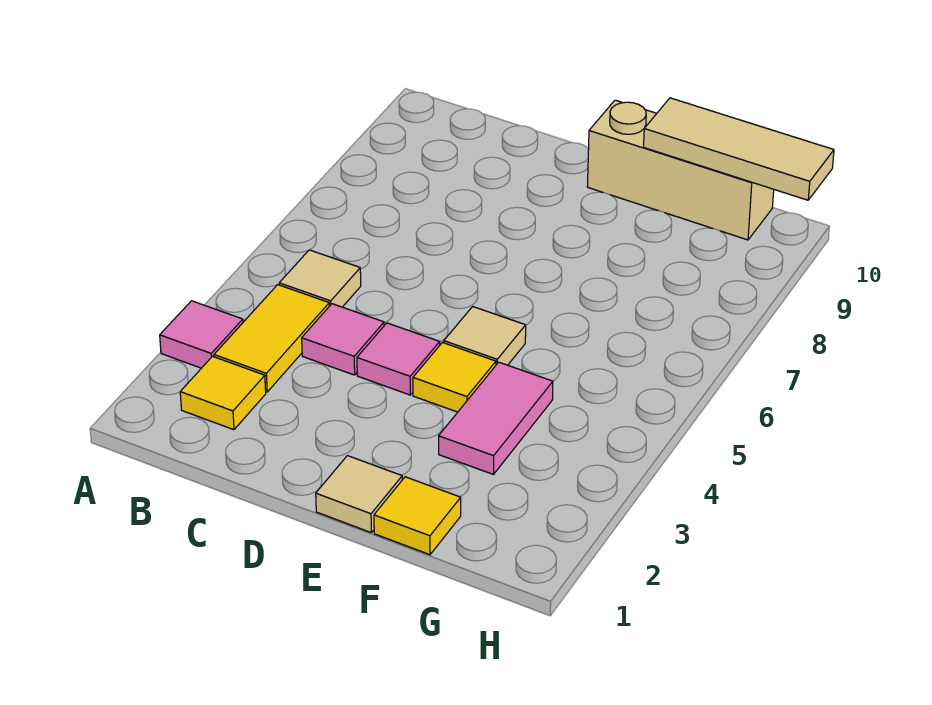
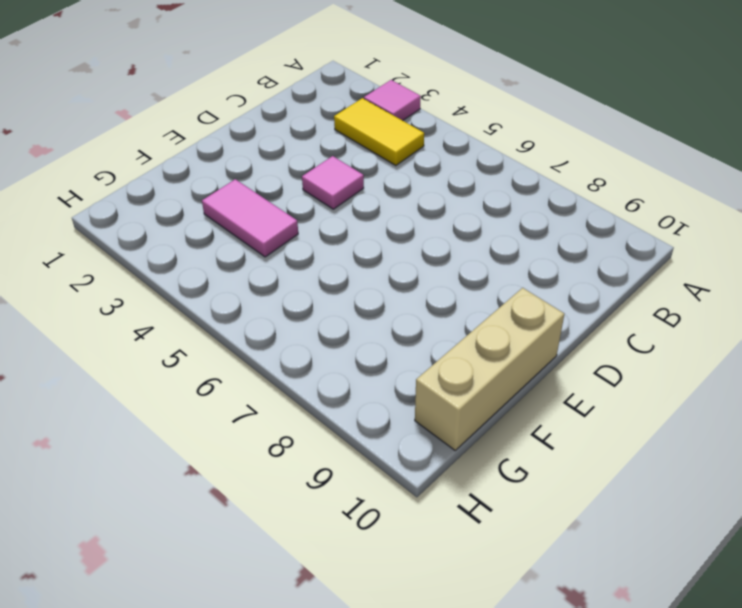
none -> yellow tile B2 level 1
none -> tan tile B5 level 1
none -> pink tile C4 level 1

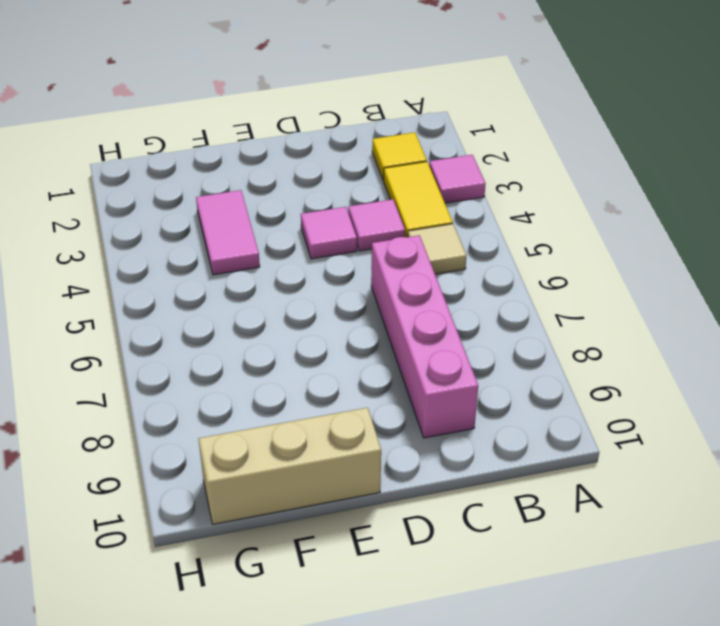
pink brick C6:C9 level 1 -> none
none -> tan tile E1 level 1
none -> yellow tile E4 level 1
none -> tan tile E5 level 1

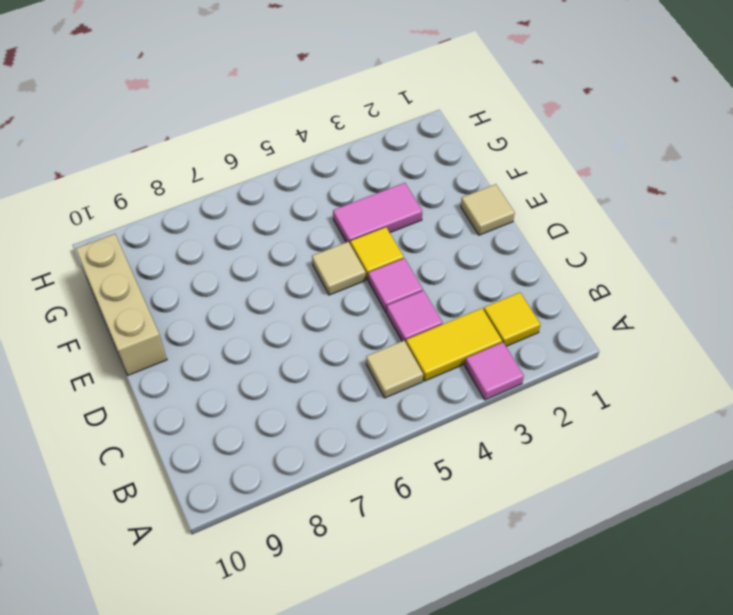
none -> yellow tile F1 level 1
none -> tan tile F10:H10 level 2

